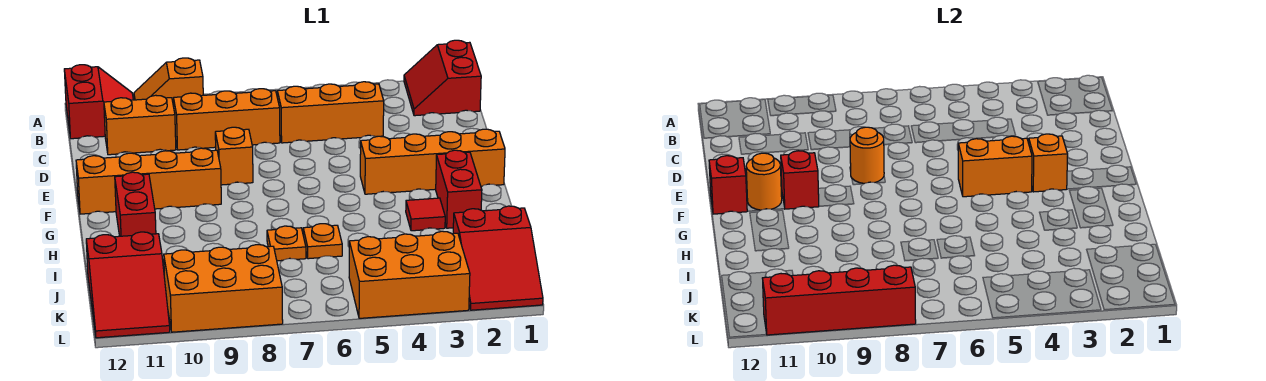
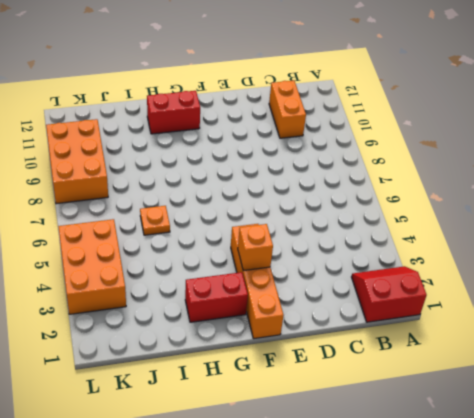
none -> orange slope A9:A10 level 1 top 9
none -> red slope A11:B12 level 1 top 12
none -> orange brick C4:C6 level 1

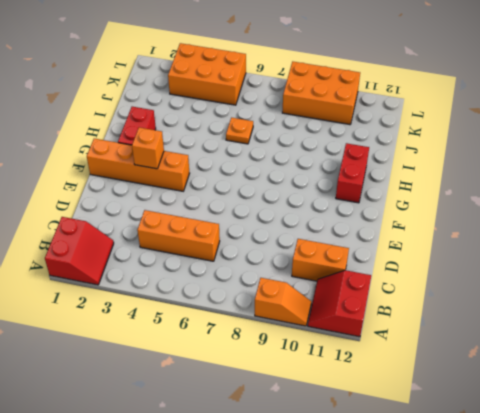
none -> orange brick C7:C9 level 1
none -> orange brick E8 level 1
none -> orange brick F9:F12 level 1

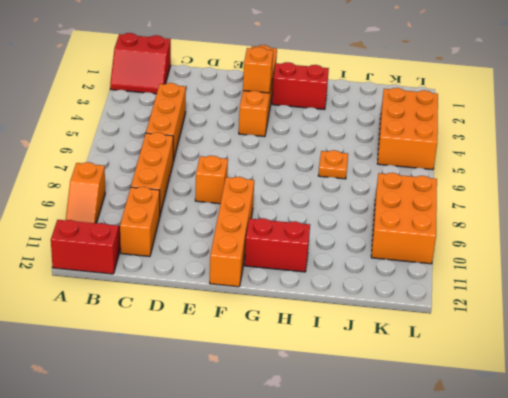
none -> red tile H3 level 1
none -> orange plate I7 level 1
none -> red slope J1:L2 level 1 top J

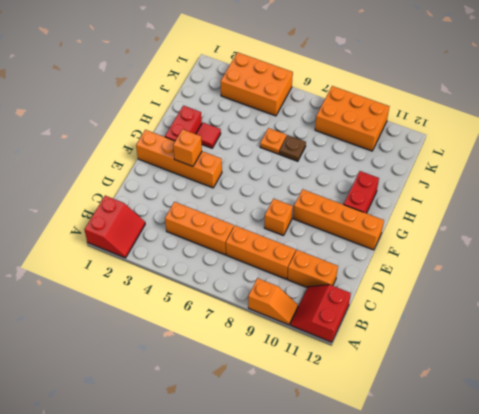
brown plate I7 level 1 -> orange plate I7 level 1
none -> red slope J1:L2 level 1 top J
none -> red slope J11:L12 level 1 top J
none -> orange round brick E8 level 2

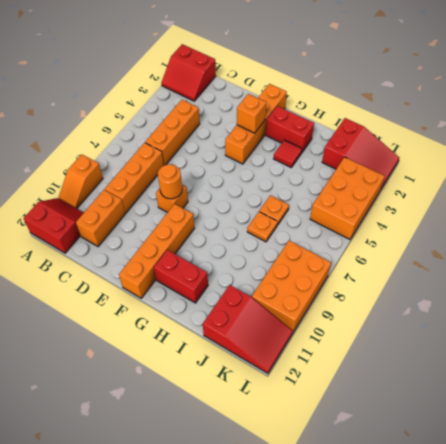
none -> orange brick F4:F5 level 2
none -> red brick F10 level 2
none -> orange round brick F11 level 2

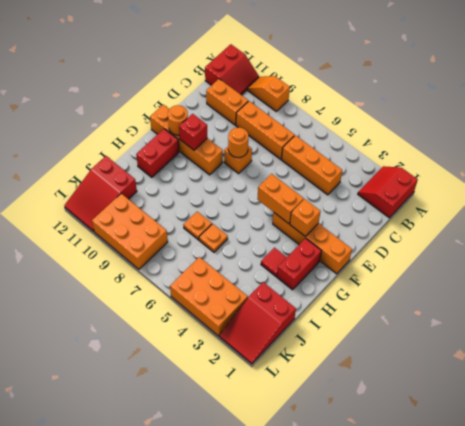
none -> red brick F12 level 2
none -> red brick L8:L11 level 2

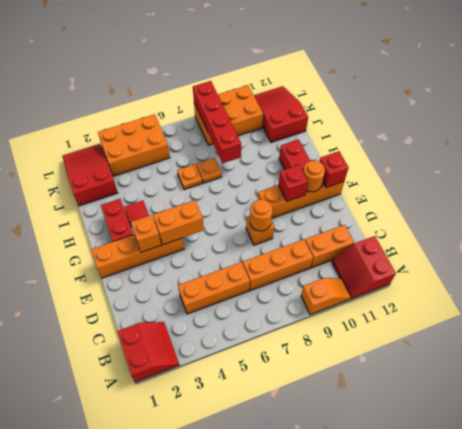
red brick I8:L8 level 2 -> red brick L8:L11 level 2

